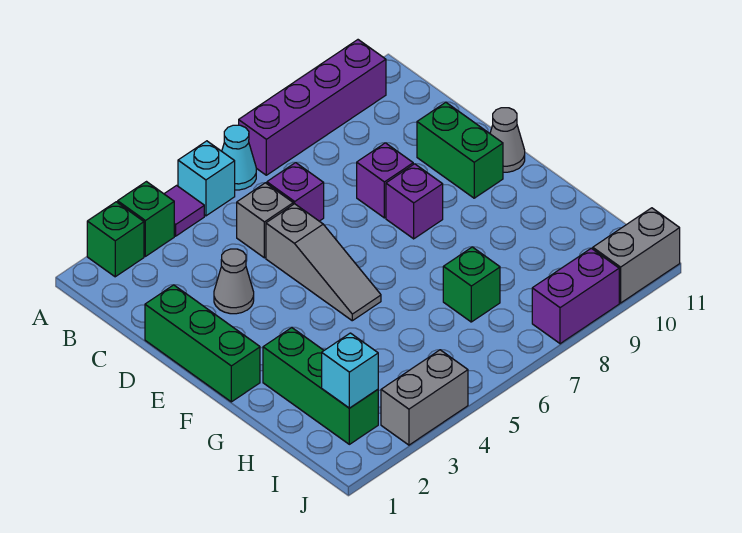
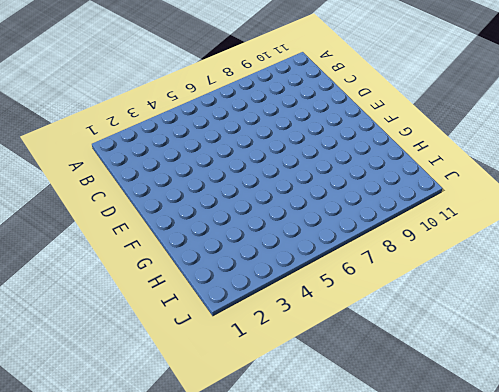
none -> green brick A2 level 1
none -> green brick A3 level 1
none -> purple tile A4 level 1

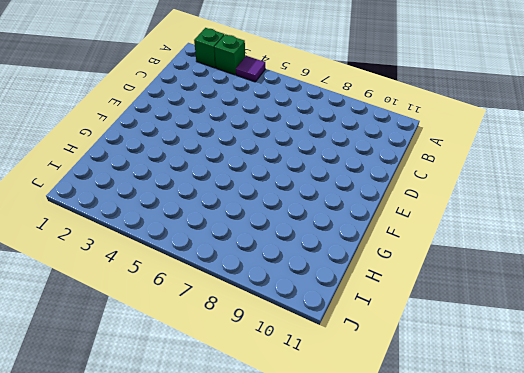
none -> cyan brick A5 level 1
none -> cyan cone A6 level 1
none -> purple brick A7:A10 level 1

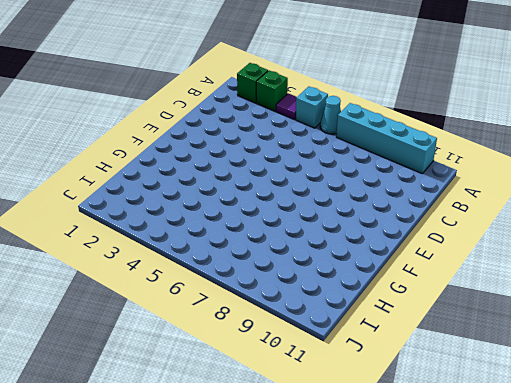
cyan brick A7:A10 level 1 -> purple brick A7:A10 level 1
none -> grey brick C5 level 1
none -> purple brick C6 level 1
none -> green brick D1:F1 level 1

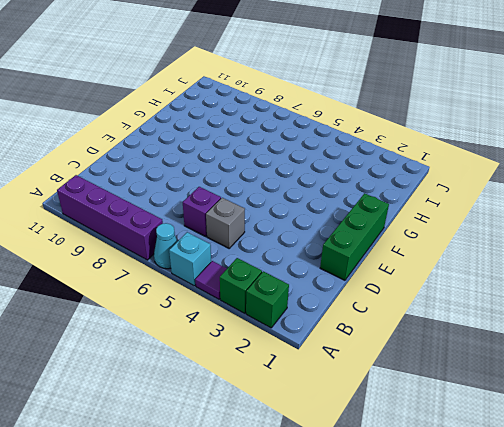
none -> grey cone D3 level 1
none -> grey slope D5:F5 level 1 top D
none -> purple brick D8 level 1

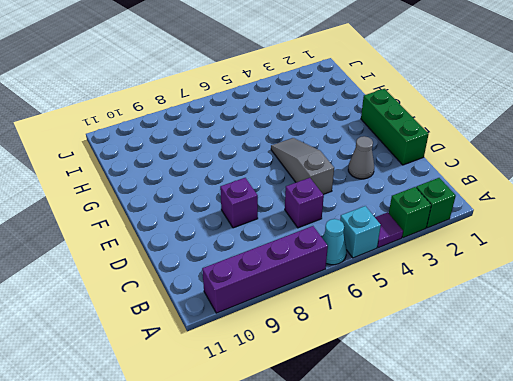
none -> grey brick C5 level 1
none -> green brick D10:E10 level 1
none -> purple brick E8 level 1

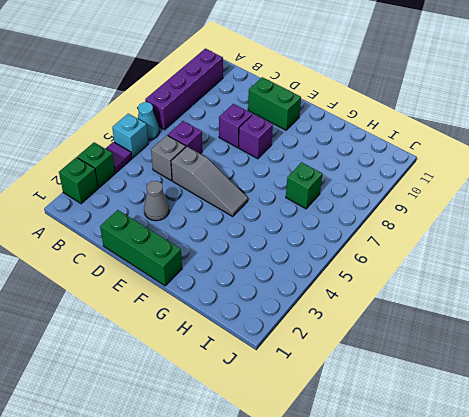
none -> grey cone E11 level 1
none -> green brick G2:I2 level 1
none -> grey brick J3:J4 level 1

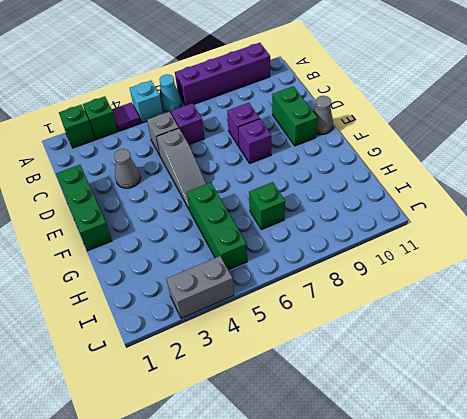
green brick G5:I5 level 1 -> green brick G2:I2 level 1
none -> purple brick J8:J9 level 1
none -> grey brick J10:J11 level 1
none -> cyan brick I2 level 2

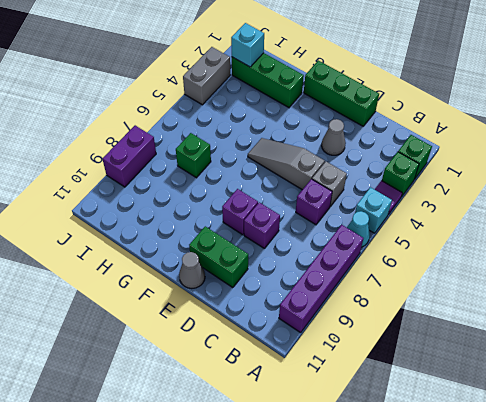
none -> grey brick J10:J11 level 1

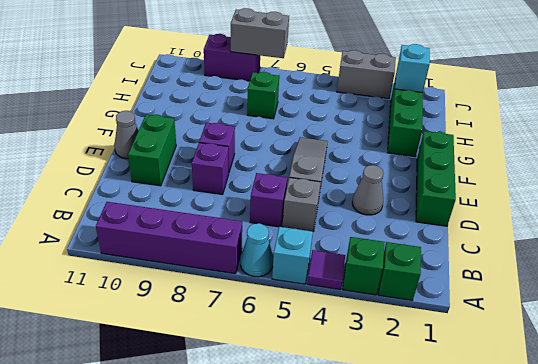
grey brick J7:J8 level 2 -> grey brick J10:J11 level 1

